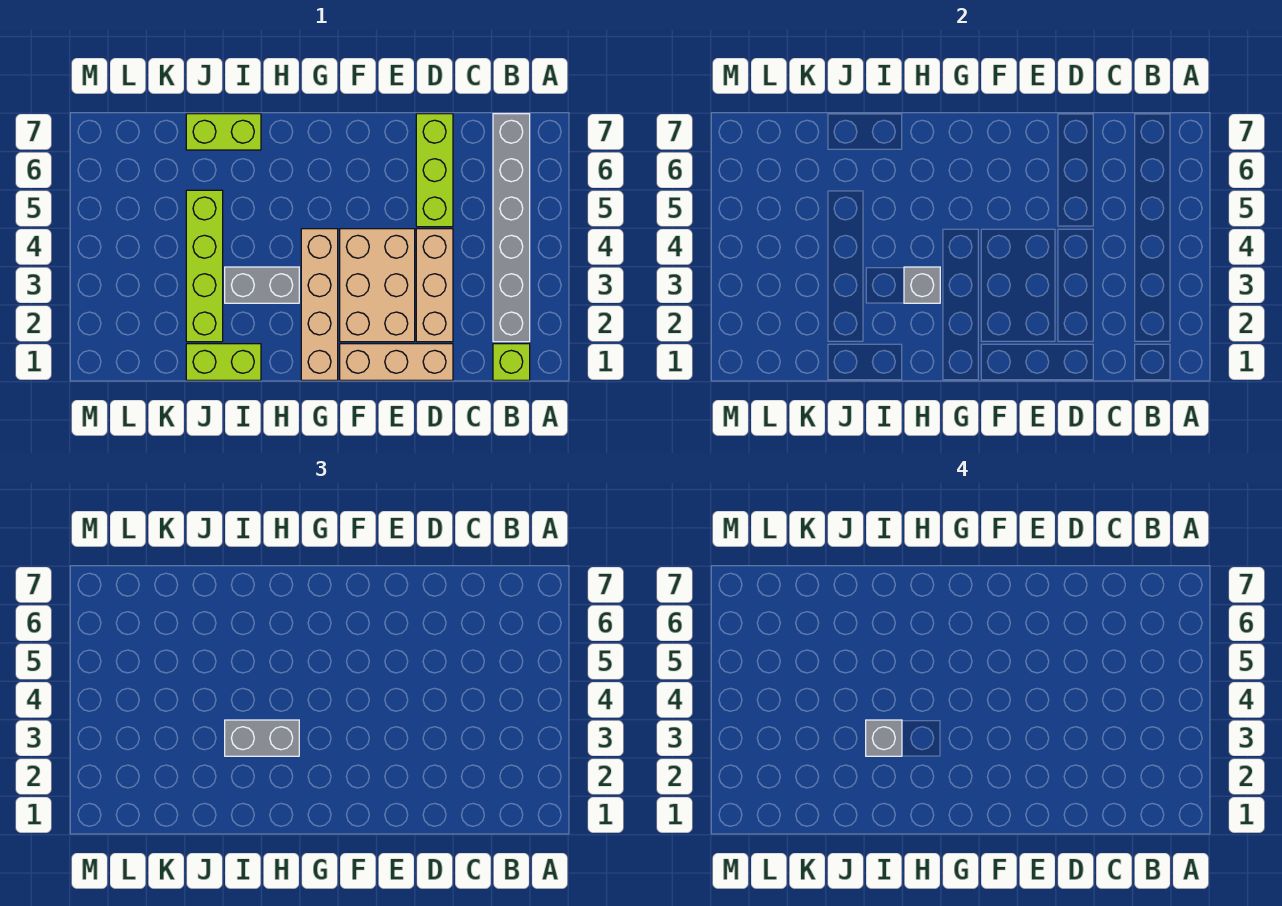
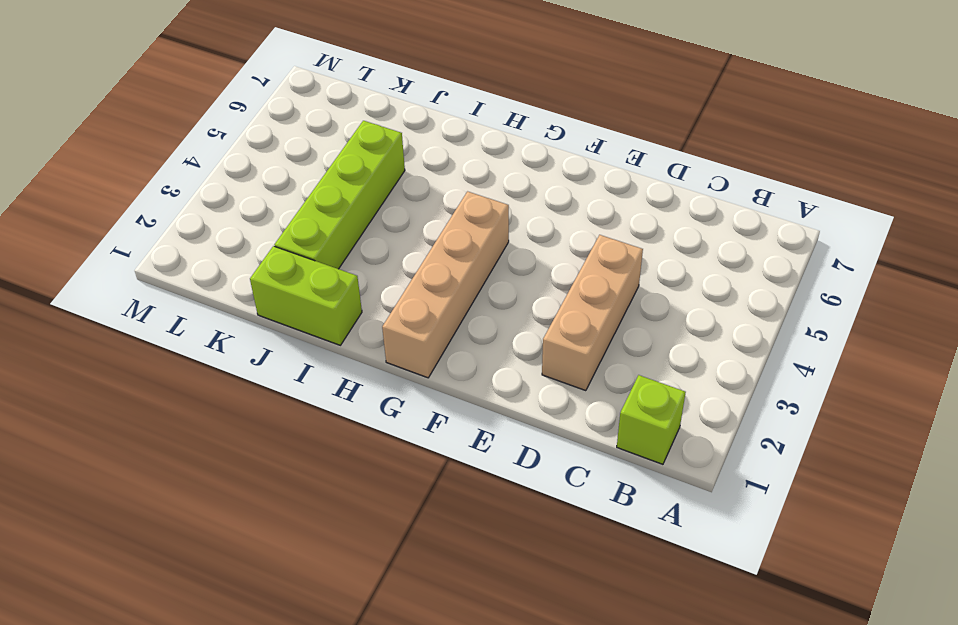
none -> grey brick B2:B7 level 1
none -> tan brick D1:F1 level 1
none -> lime brick D5:D7 level 1

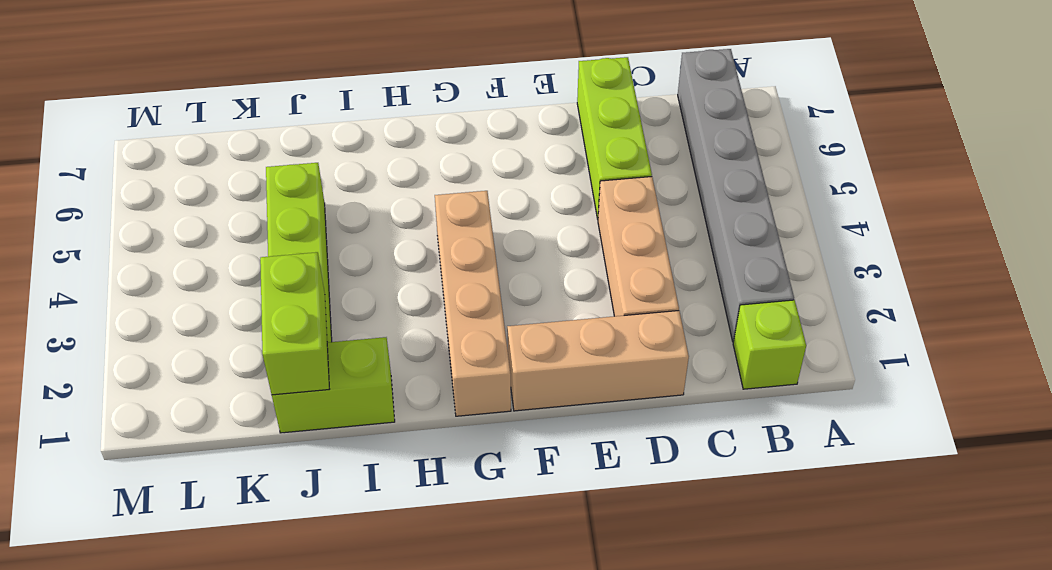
lime brick J1:J2 level 2 -> lime brick I7:J7 level 1
none -> tan brick E2:F4 level 1
none -> grey brick H3:I3 level 1
none -> grey brick H3 level 2

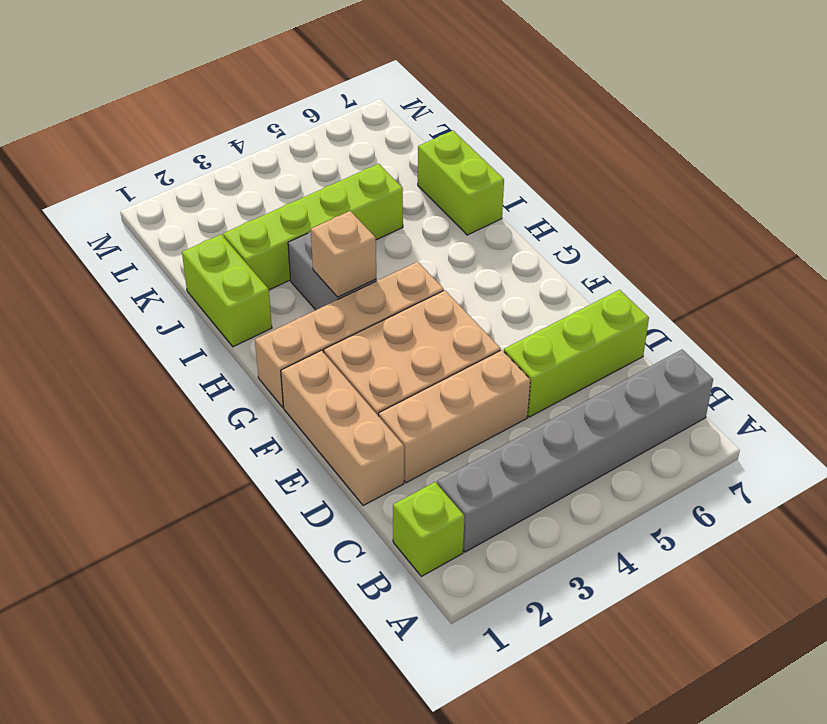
tan brick H3 level 2 -> grey brick H3 level 2
none -> grey brick H3:I3 level 3
none -> grey brick I3 level 4

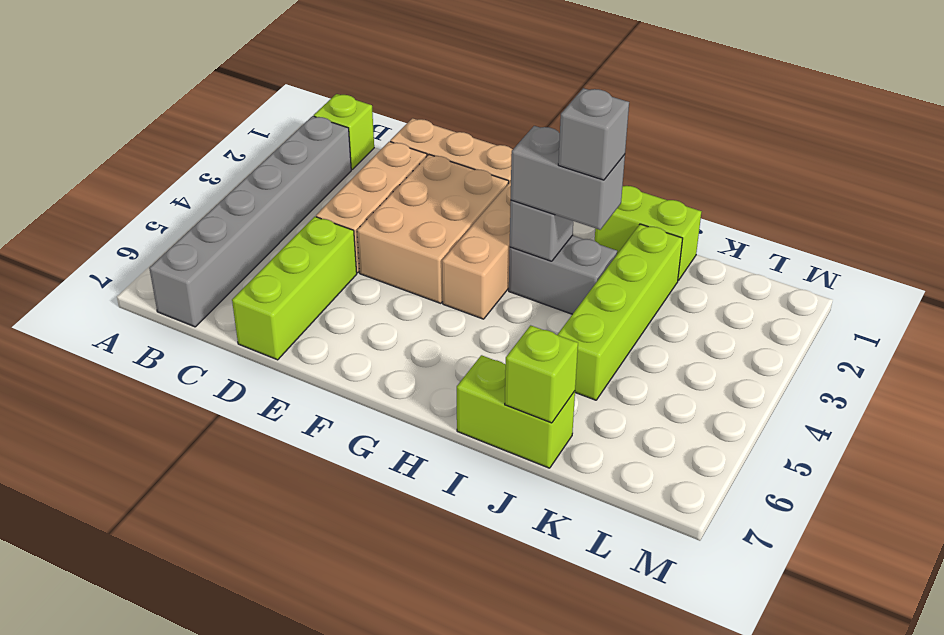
lime brick J7 level 2 -> none

